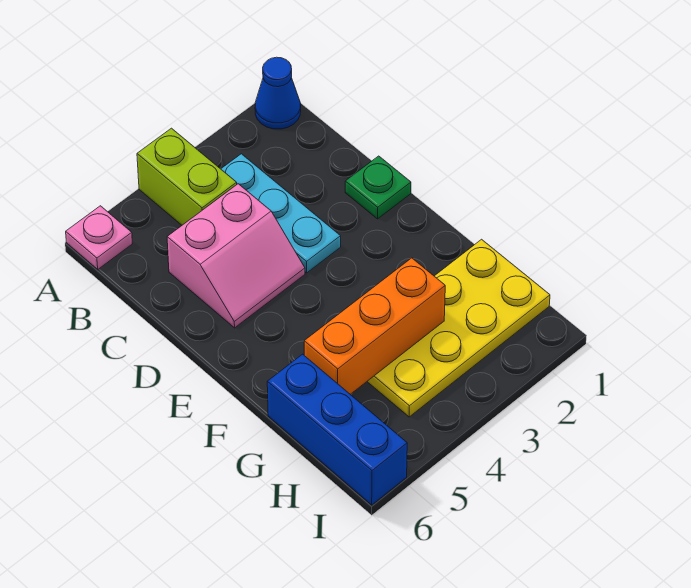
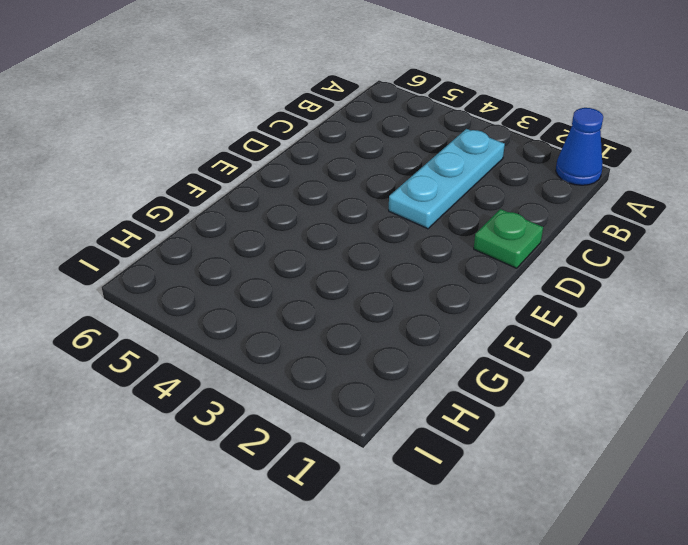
none -> lime brick A4:B4 level 1
none -> pink plate A6 level 1

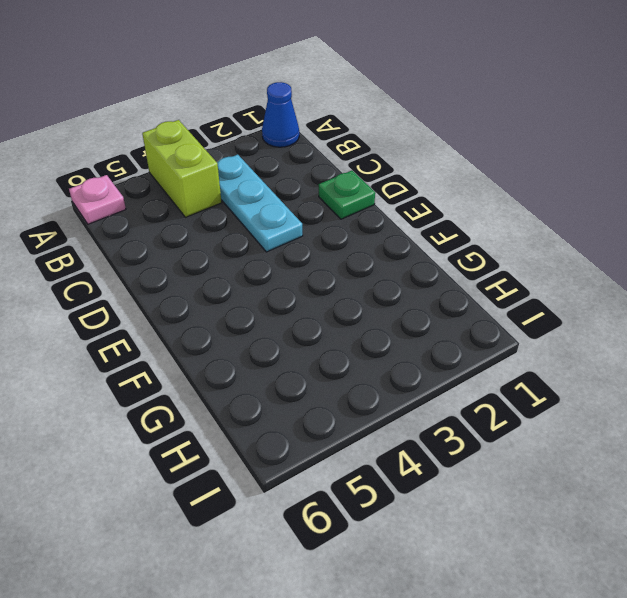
none -> pink slope C4:D5 level 1 top C
none -> yellow plate G1:H4 level 1

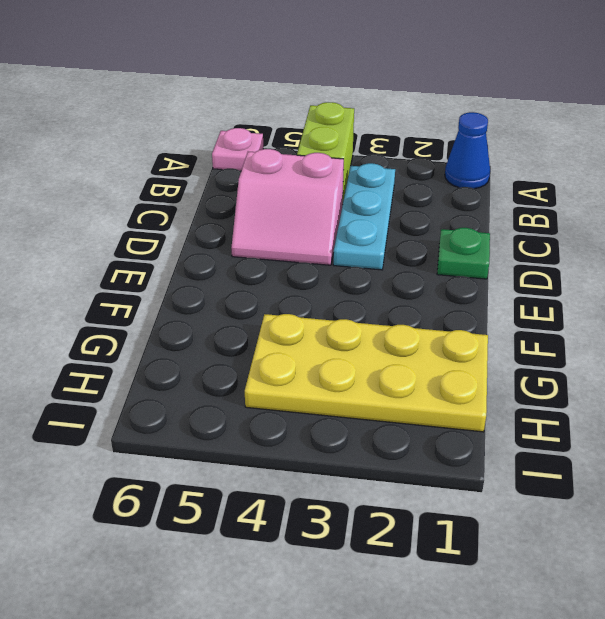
none -> blue brick G6:I6 level 1
none -> orange brick G3:G5 level 2

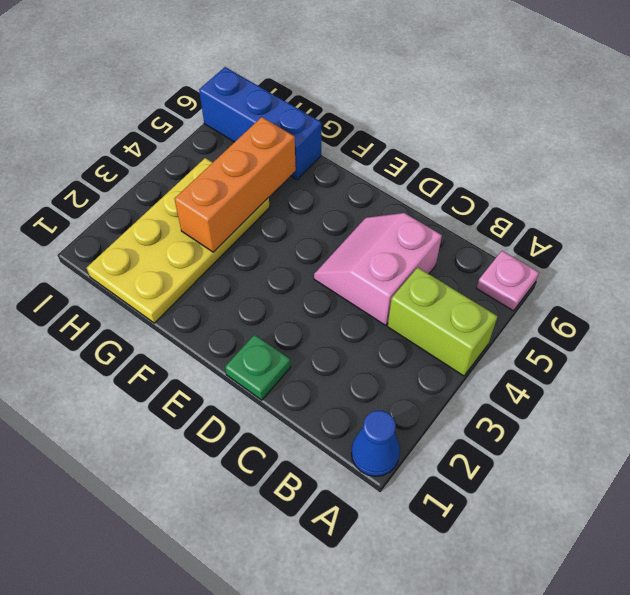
none -> cyan plate B3:D3 level 1

